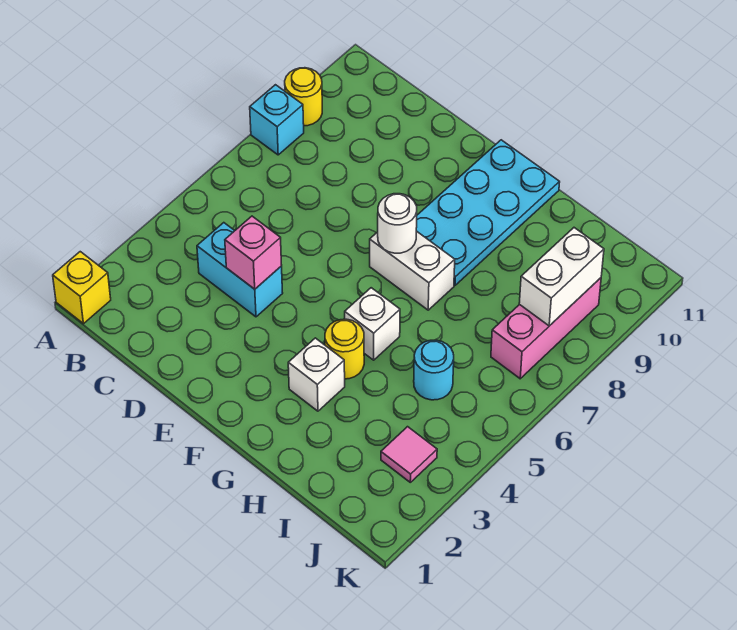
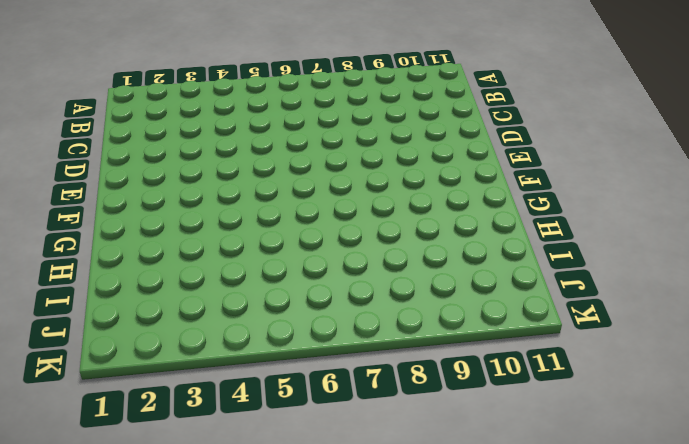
none -> yellow brick A1 level 1
none -> cyan brick A8 level 1
none -> yellow round brick A9 level 1

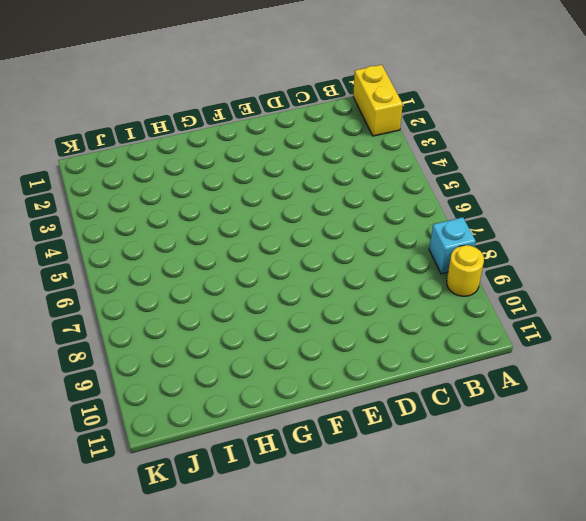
yellow brick A1:A2 level 1 -> yellow brick A1 level 1
none -> cyan brick C4:D4 level 1
none -> white brick F7:G7 level 1
none -> cyan plate F8:G11 level 1

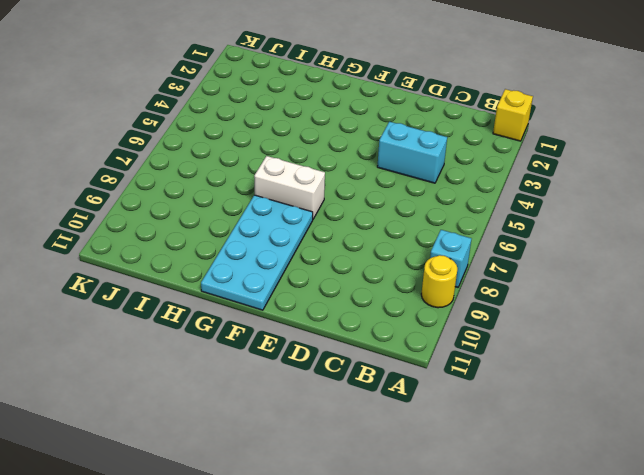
none -> white brick G3 level 1
none -> yellow round brick G4 level 1
none -> white brick G5 level 1

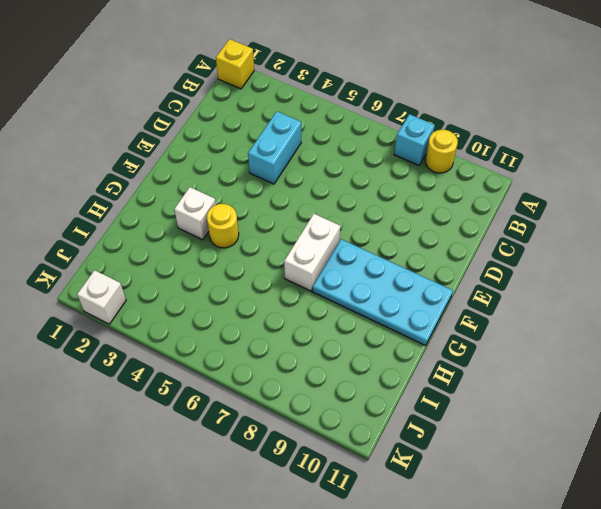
white brick K2 level 1 -> white brick G5 level 1
none -> cyan round brick I5 level 1
none -> pink tile J3 level 1
none -> pink brick J7:J9 level 1

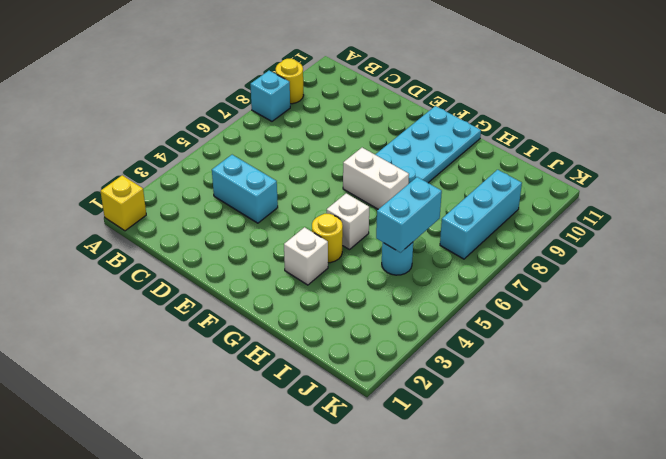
cyan brick I5:I6 level 2 -> none
cyan brick J7:J9 level 1 -> pink brick J7:J9 level 1
none -> pink tile J3 level 1
none -> pink brick D4 level 2
none -> white round brick F7 level 2

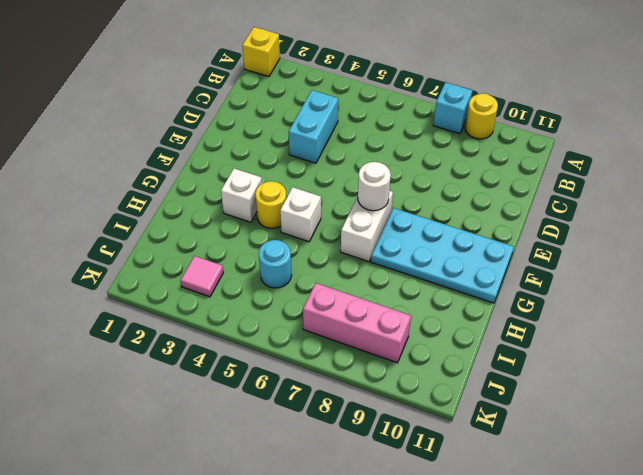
none -> pink brick D4 level 2
none -> white brick J8:J9 level 2

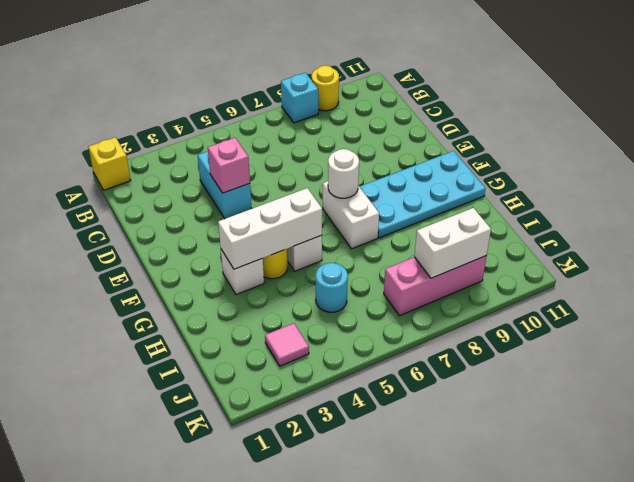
white brick G3:G5 level 2 -> none

